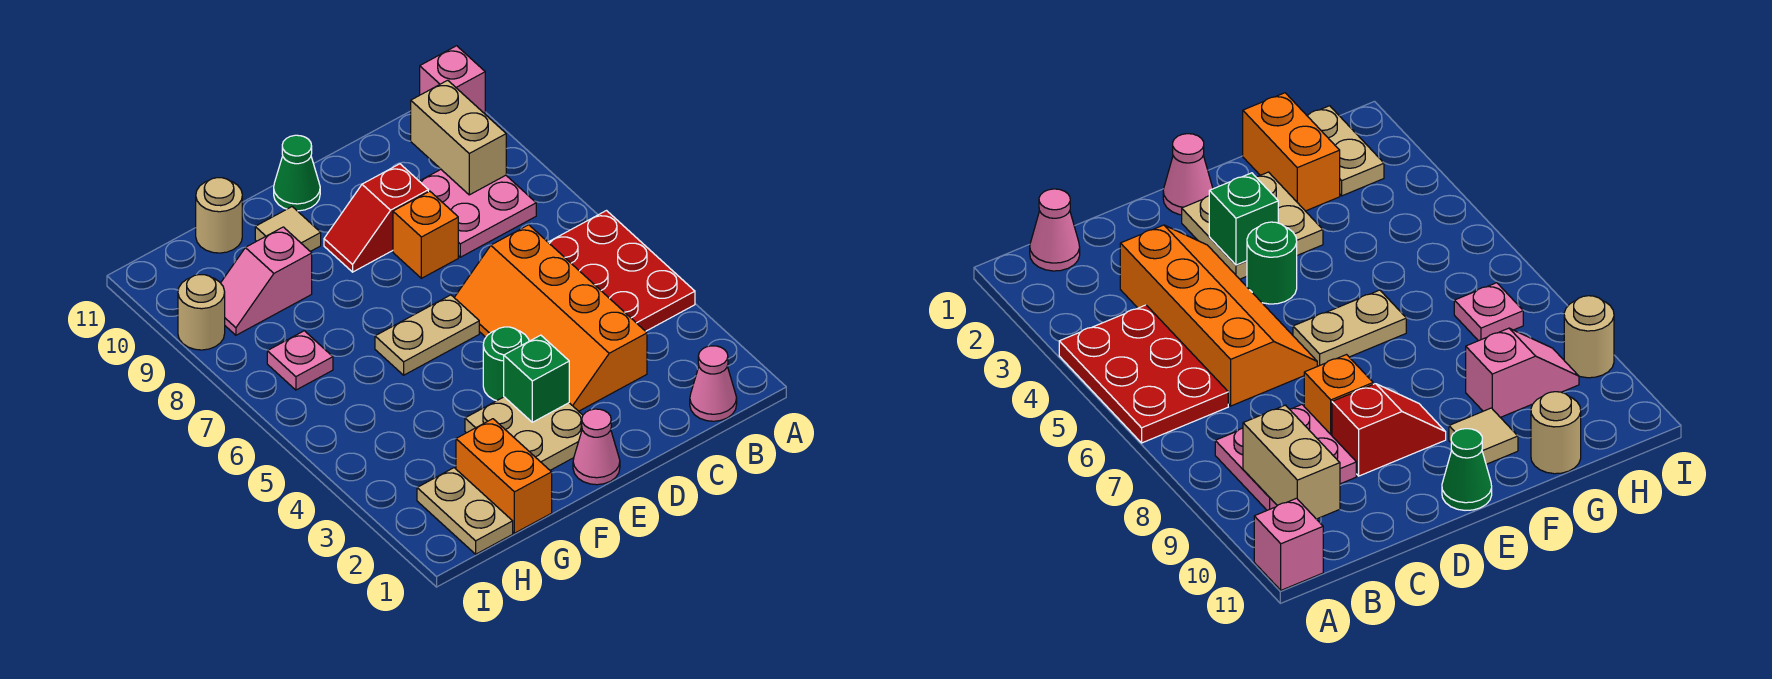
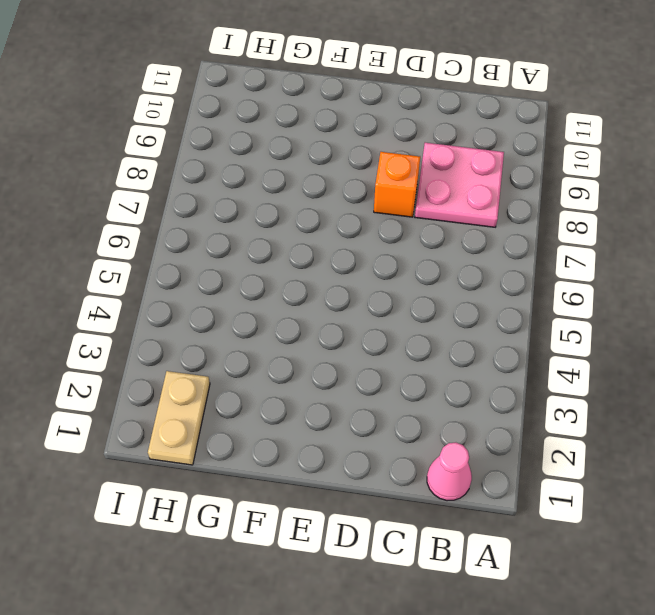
none -> red plate A4:B6 level 1
none -> pink brick A11 level 1
none -> orange slope C3:D6 level 1 top C

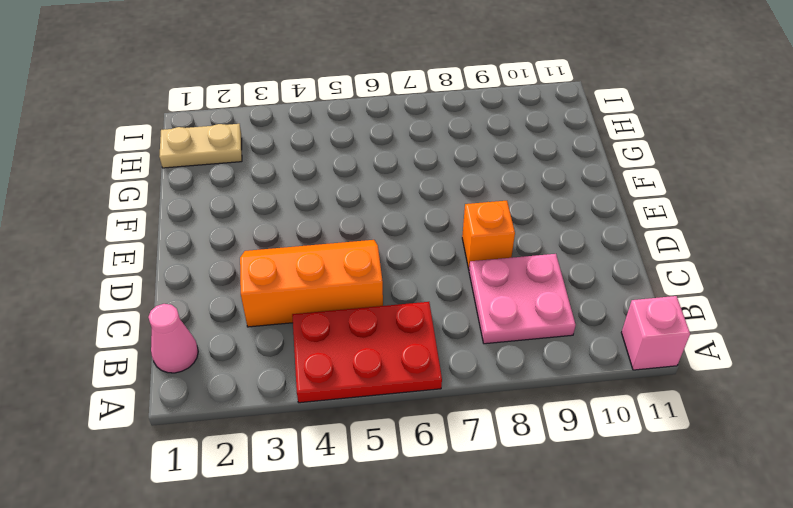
orange slope C3:D5 level 1 top C -> orange slope C3:D6 level 1 top C
none -> red slope D9:E9 level 1 top D
none -> pink cone E1 level 1
none -> tan plate E2:F3 level 1

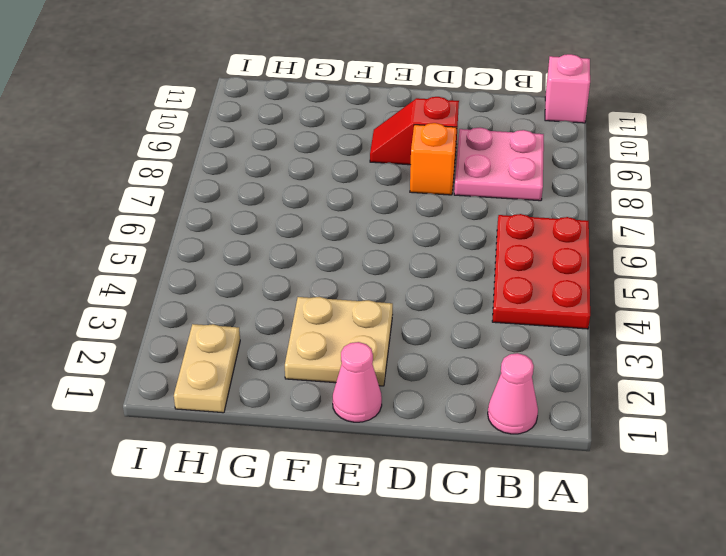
none -> orange slope C3:D6 level 1 top C
none -> green round brick E4 level 1
none -> tan plate E6:F6 level 1

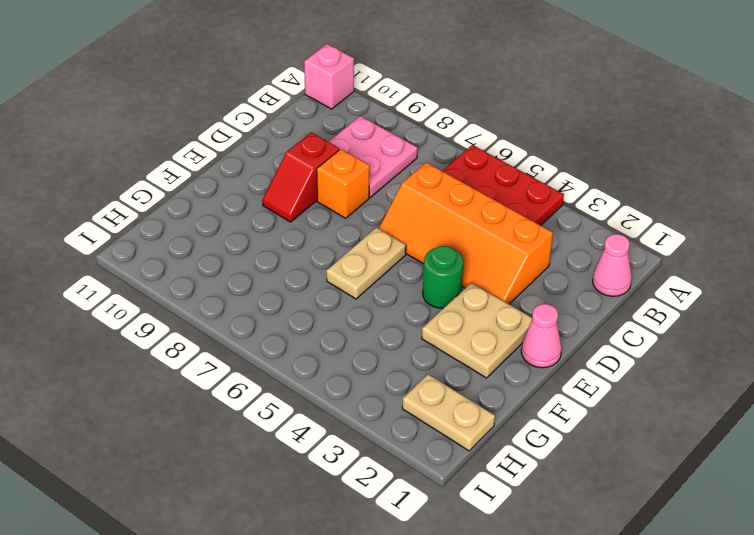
none -> green cone E11 level 1
none -> tan tile F10 level 1
none -> orange brick G1:G2 level 1

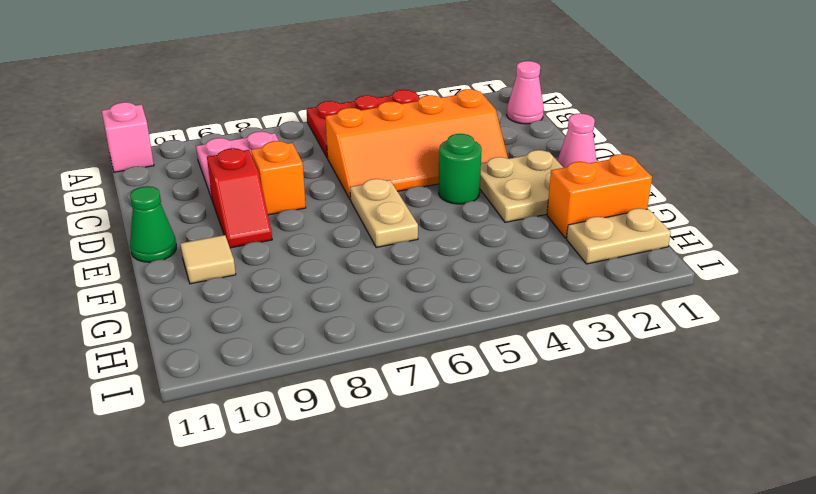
none -> pink slope G9:H9 level 1 top G
none -> tan round brick G11 level 1
none -> pink plate H7 level 1

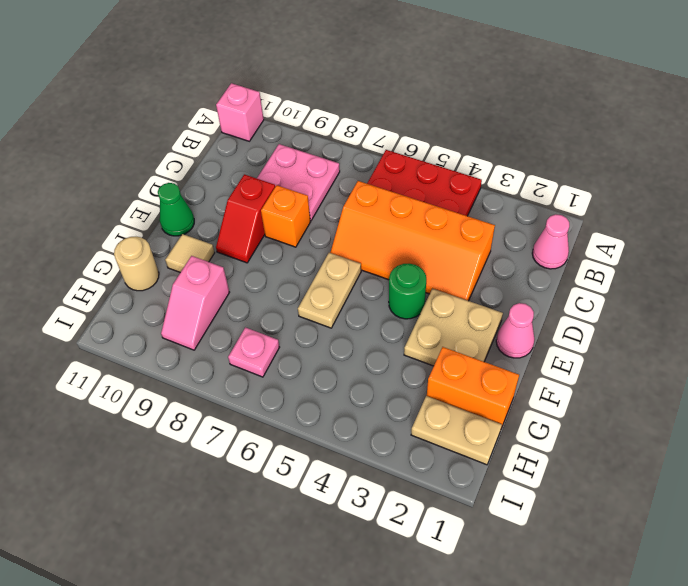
none -> tan round brick I9 level 1
none -> tan brick B9:B10 level 2
none -> green brick E3 level 2

